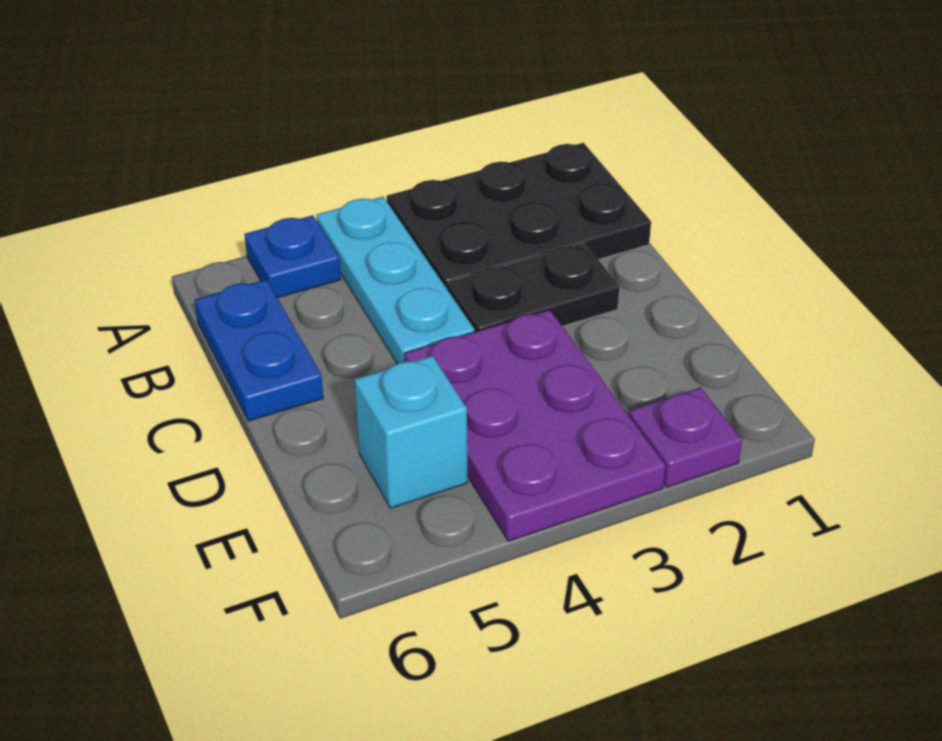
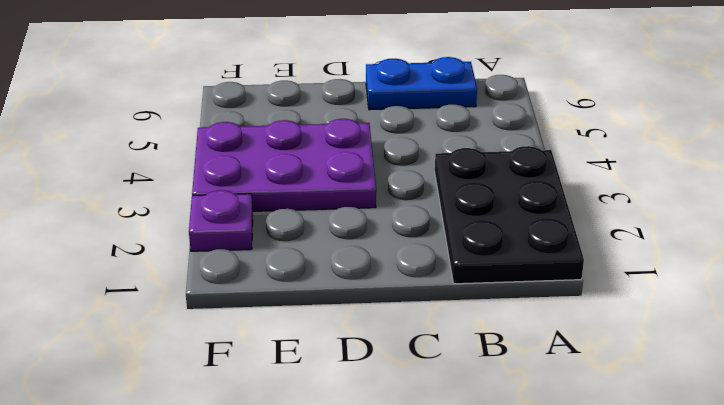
none -> cyan plate A4:C4 level 1
none -> blue plate A5 level 1

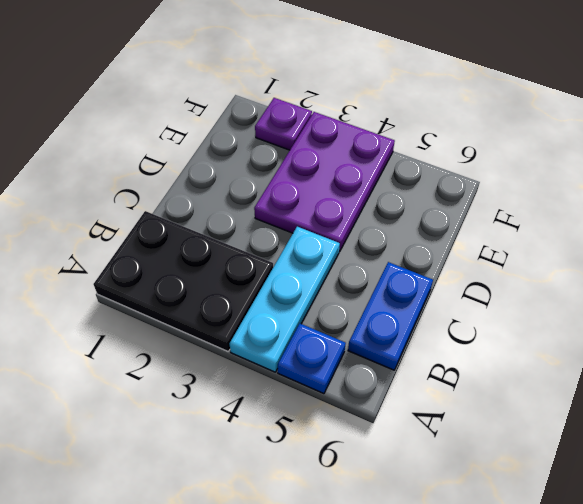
none -> black plate C2:C3 level 1
none -> cyan brick E5 level 1

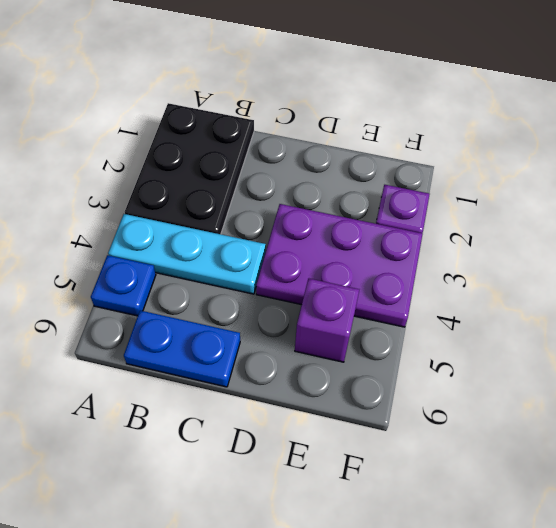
purple brick E5 level 1 -> cyan brick E5 level 1
none -> black plate C2:C3 level 1

